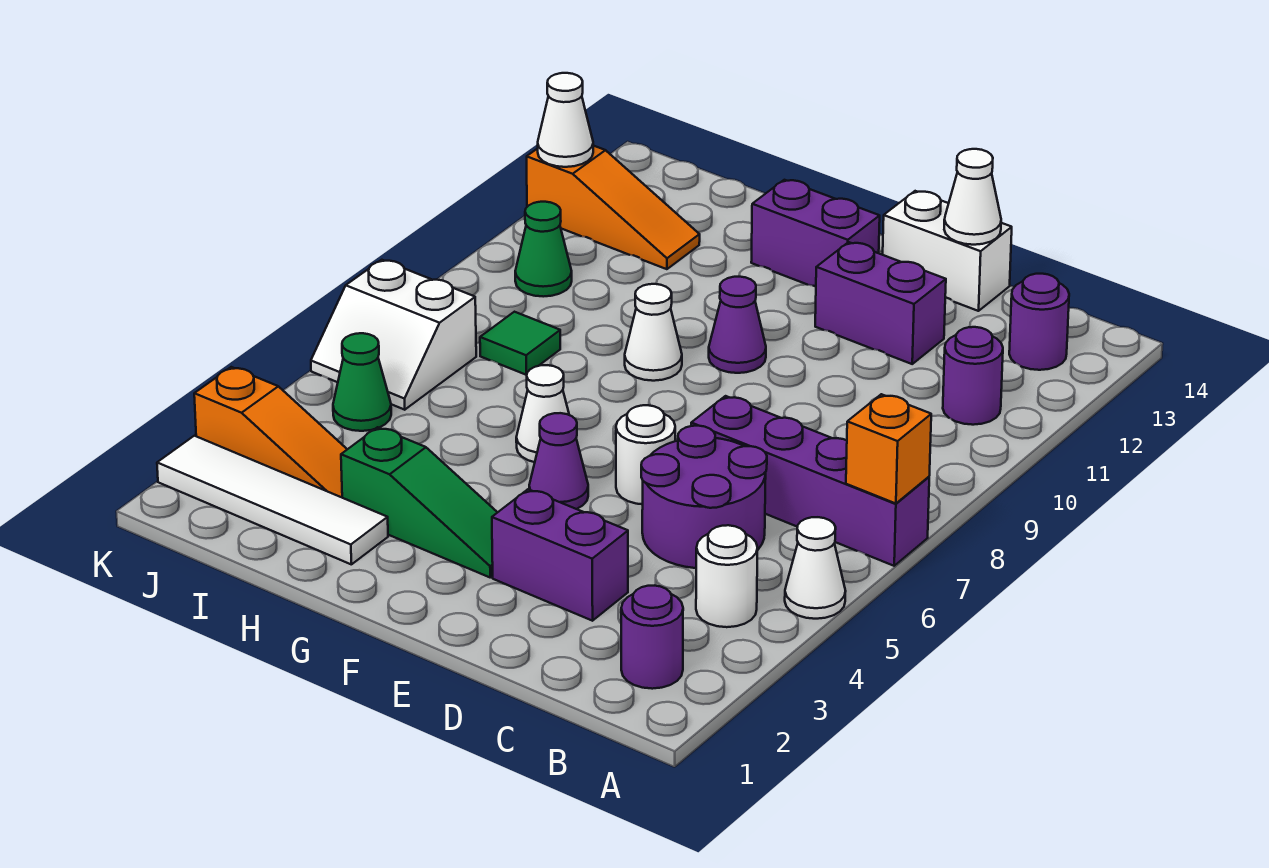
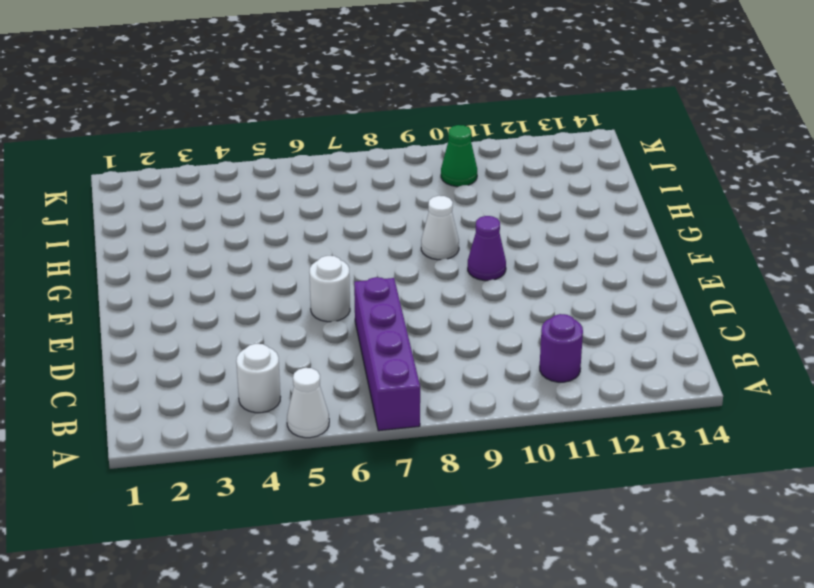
none -> purple round brick B2 level 1
none -> purple round brick B13 level 1
none -> purple round brick C5:D6 level 1

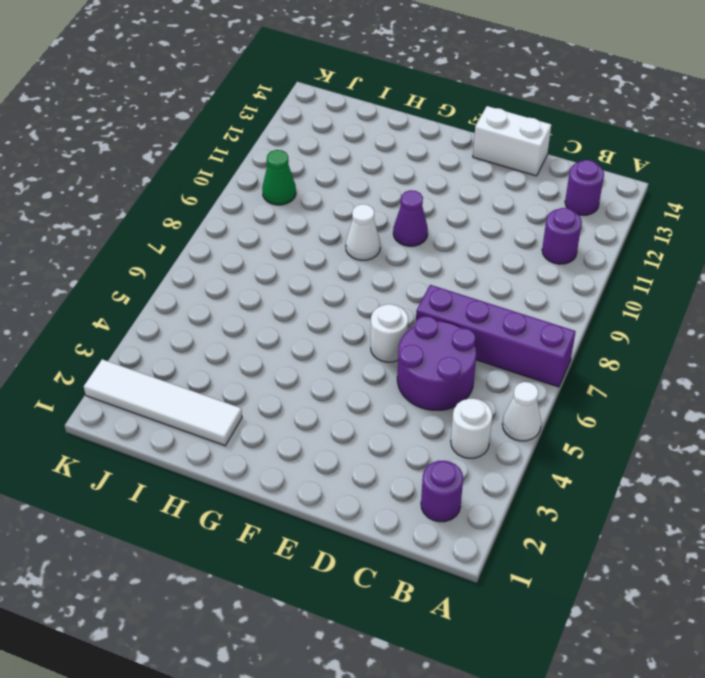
none -> purple brick D3:E3 level 1
none -> purple brick D12:E12 level 1
none -> green slope F3:H3 level 1 top H

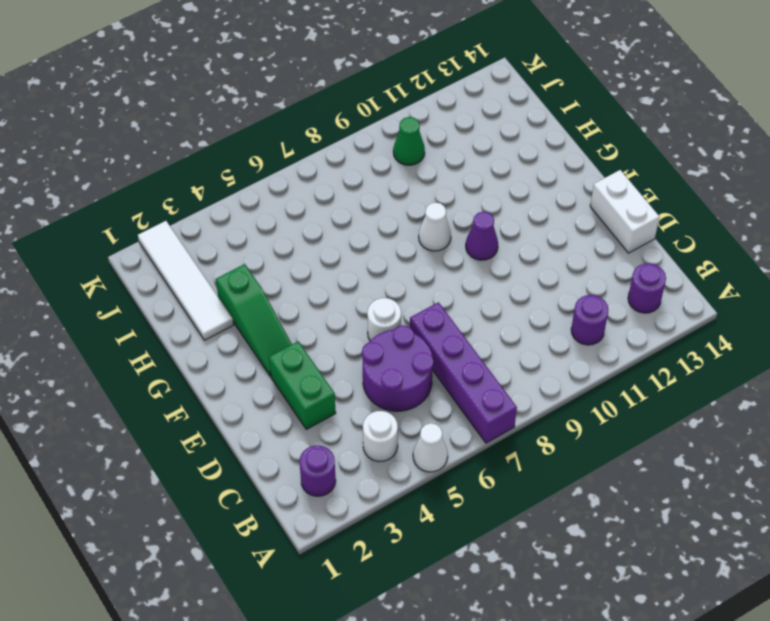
green brick D3:E3 level 1 -> purple brick D3:E3 level 1
none -> purple brick D12:E12 level 1
none -> purple cone F5 level 1
none -> purple brick F13:G13 level 1

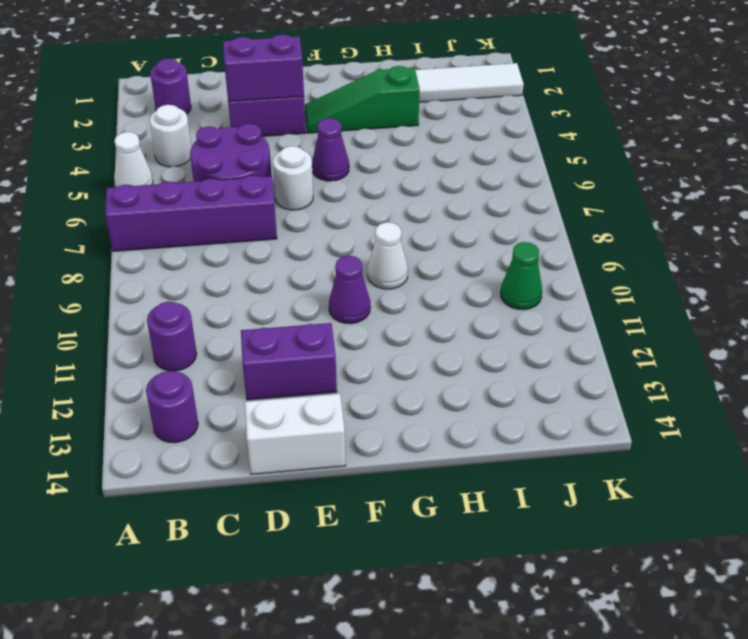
purple brick D3:E3 level 2 -> purple brick F13:G13 level 1
none -> white cone G6 level 1
none -> orange slope I3:K3 level 1 top K
none -> green tile I8 level 1

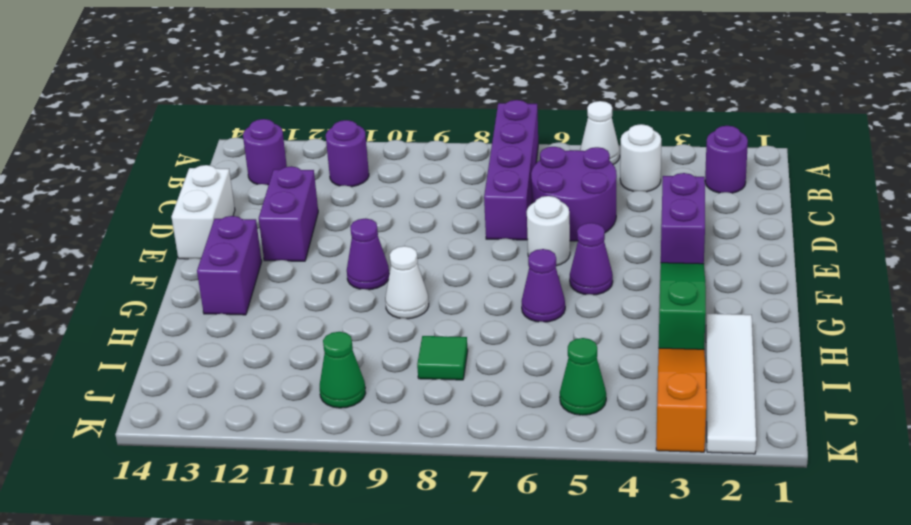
purple cone G6 level 1 -> white cone G6 level 1
none -> orange slope I12:K12 level 1 top K
none -> white slope J6:K7 level 1 top 7
none -> orange brick A7 level 2

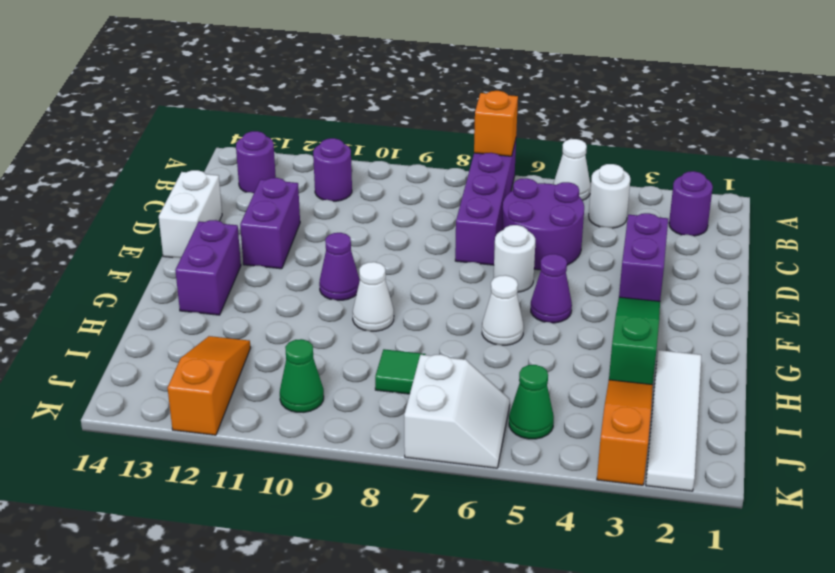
none -> white cone D14 level 2
none -> white cone K12 level 2

